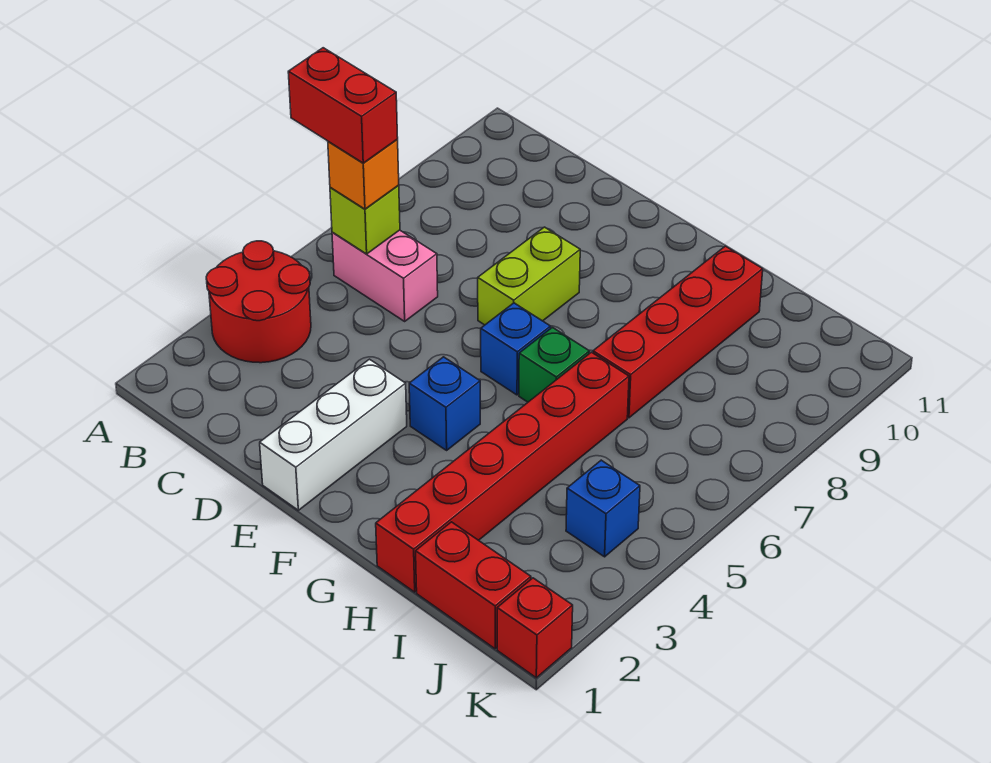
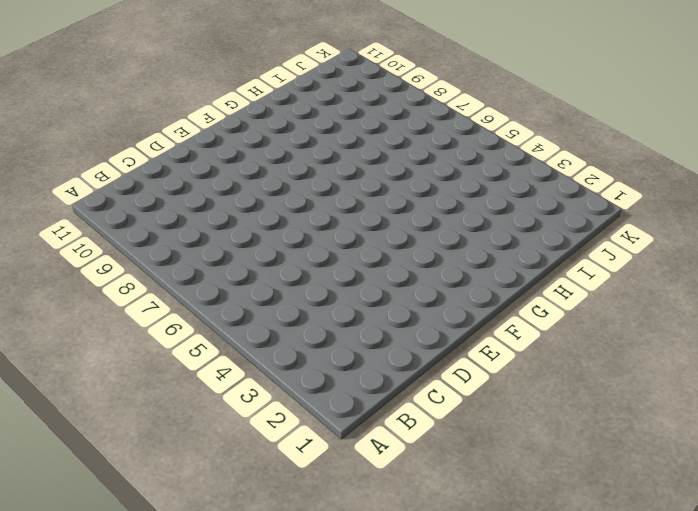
none -> red round brick A3:B4 level 1
none -> pink brick B6:C6 level 1
none -> white brick E1:E3 level 1

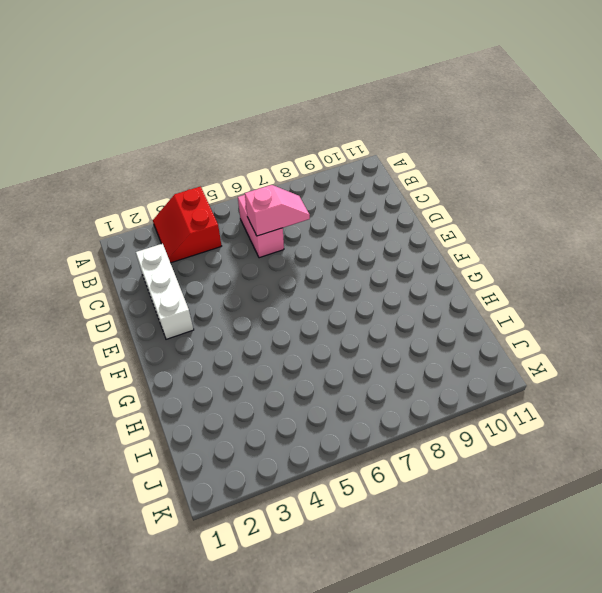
red slope A3:B4 level 1 top 4 -> red round brick A3:B4 level 1
white brick C2:E2 level 1 -> white brick E1:E3 level 1
pink slope C6:C7 level 2 top 6 -> none
none -> lime brick E7:E8 level 1
none -> blue brick F4 level 1
none -> blue brick F6 level 1

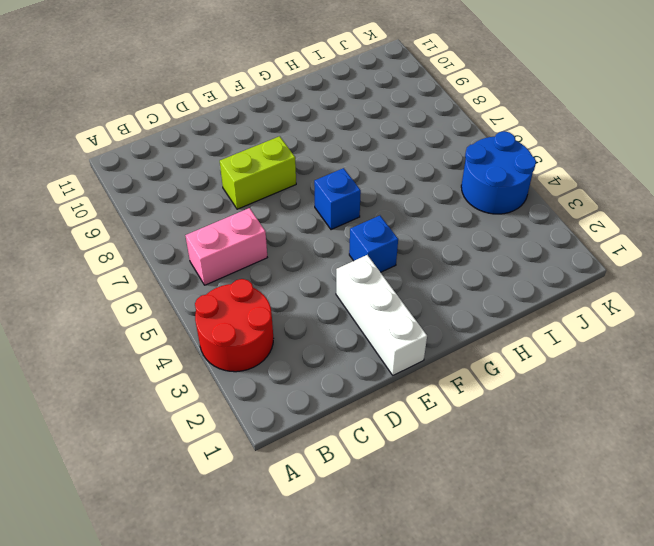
lime brick D8:E8 level 1 -> lime brick E7:E8 level 1
blue round brick J4:K5 level 1 -> blue brick J4 level 1
none -> green brick G6 level 1
none -> red brick H1:H6 level 1
none -> red brick H7:H10 level 1

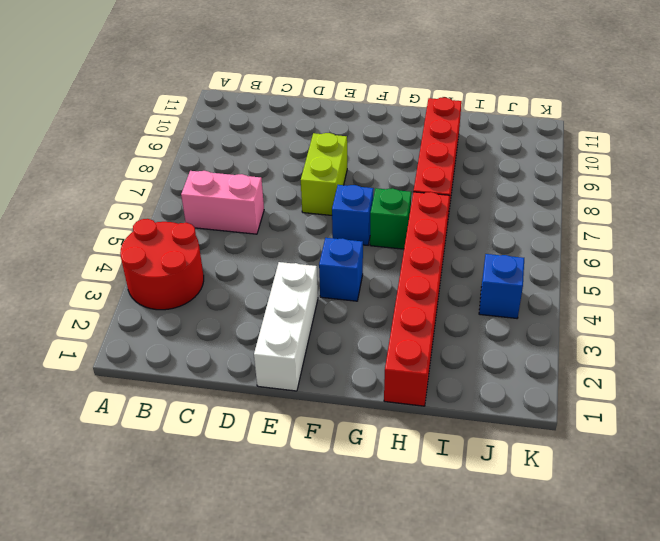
none -> red brick I1:J1 level 1
none -> red brick K1 level 1
none -> lime brick B6 level 2

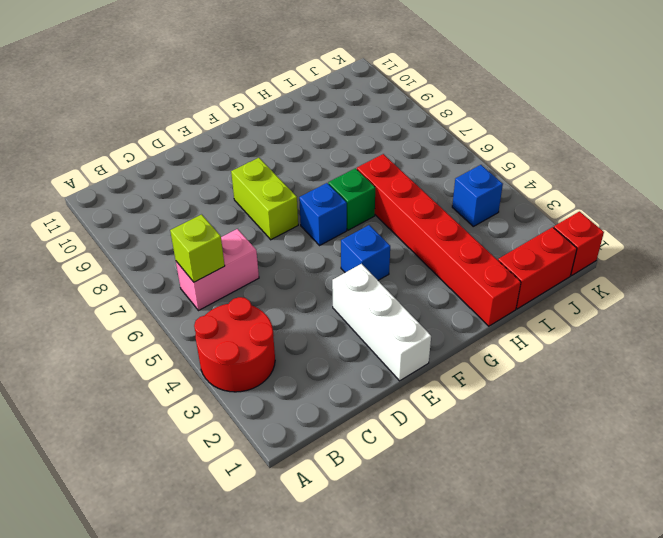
none -> red brick H7:H10 level 1
none -> orange brick B6 level 3
none -> red brick A6:B6 level 4

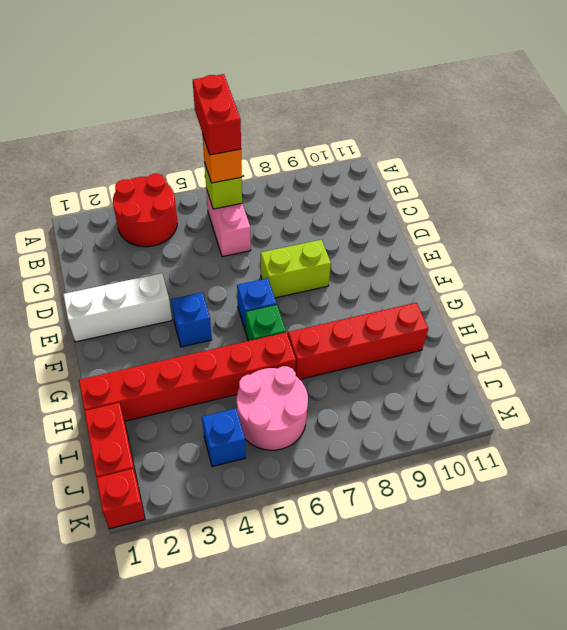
pink round brick I5:J6 level 1 -> none

